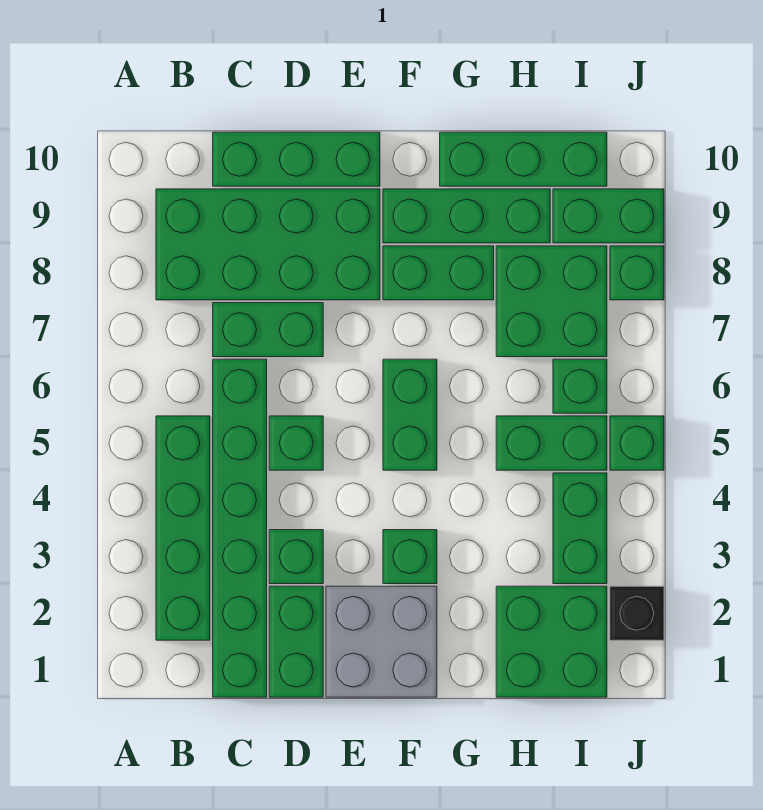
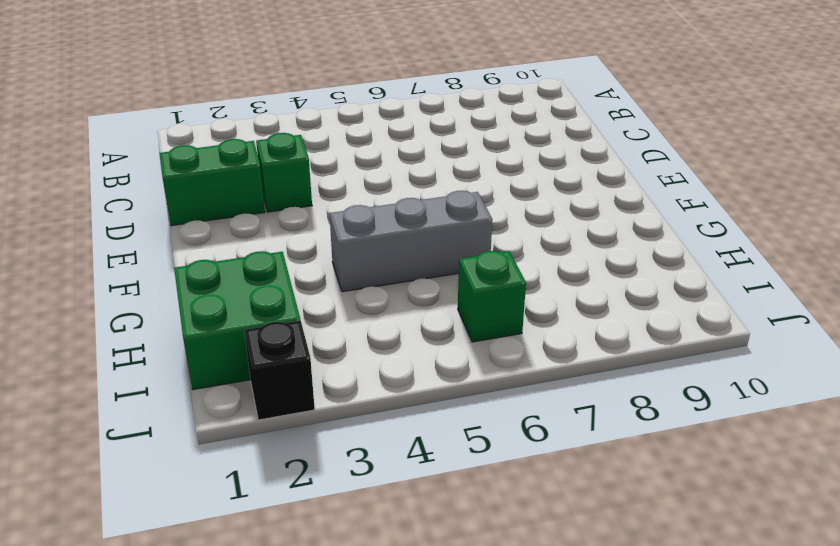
grey brick G4:G6 level 1 -> none
none -> green brick B2:B5 level 1
none -> green brick B8:E9 level 1
none -> green brick C1:C6 level 1

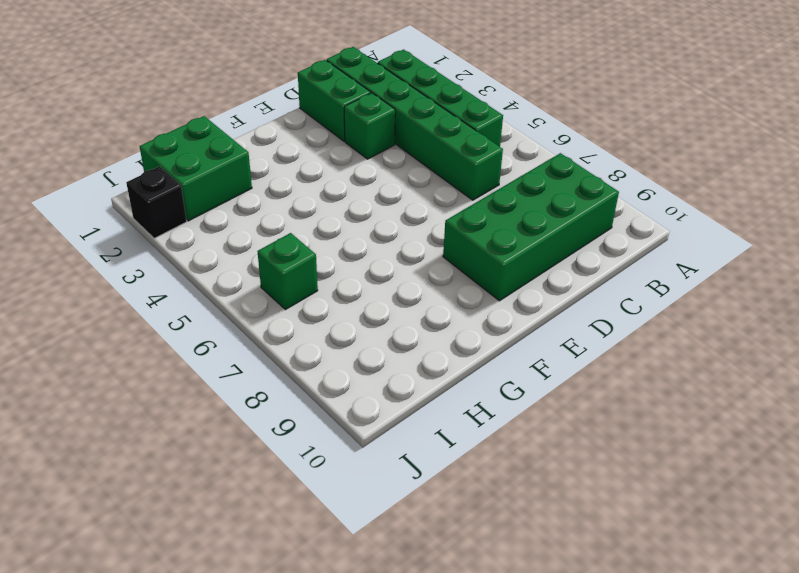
none -> green brick C7:D7 level 1
none -> green brick C10:E10 level 1
none -> green brick D5 level 1

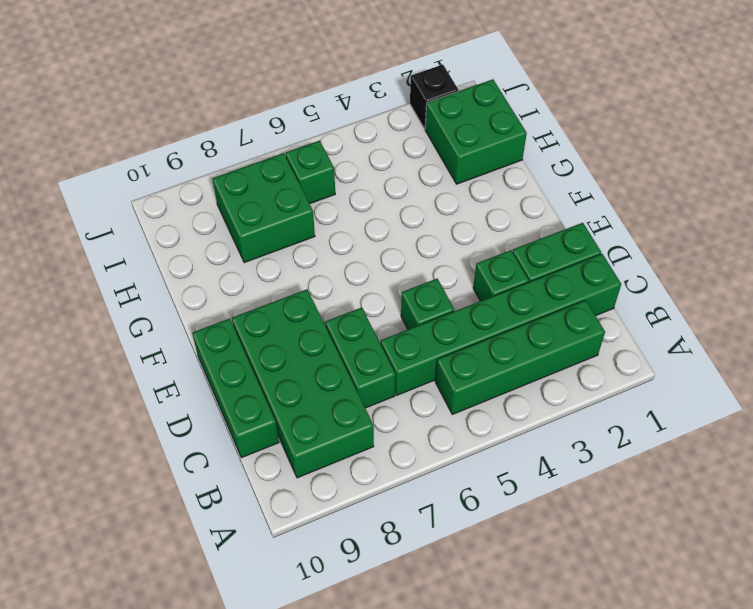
none -> grey brick E1:F2 level 1
none -> green brick F3 level 1
none -> green brick F5:F6 level 1

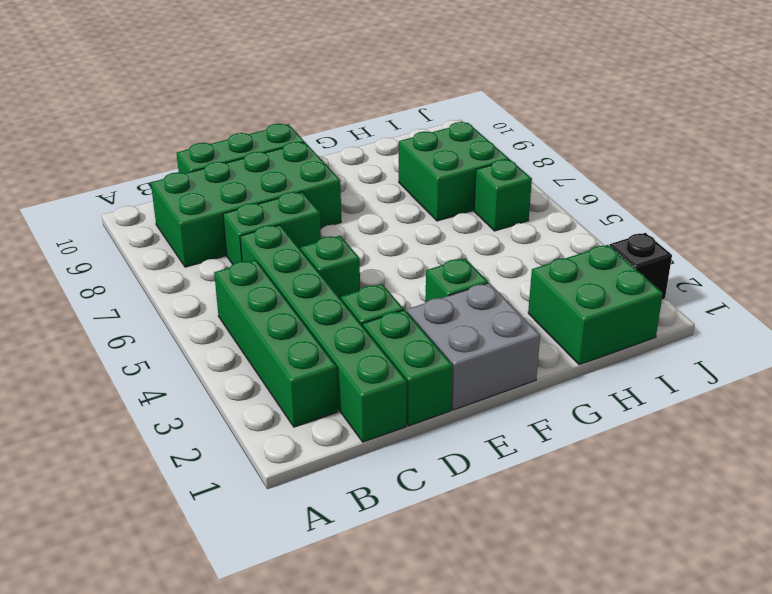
none -> green brick F5:F6 level 1
none -> green brick F8:G8 level 1
none -> green brick F9:H9 level 1

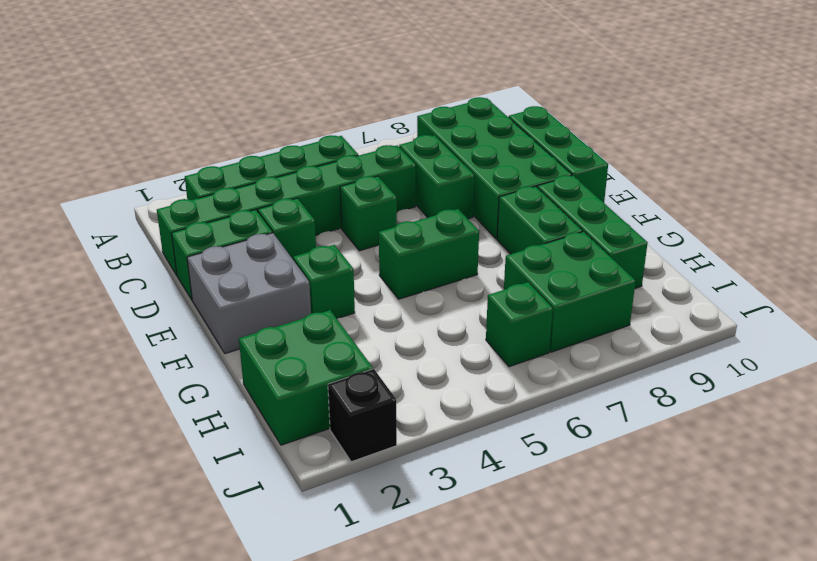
none -> green brick G10:I10 level 1
none -> green brick H5:I5 level 1
none -> green brick I3:I4 level 1

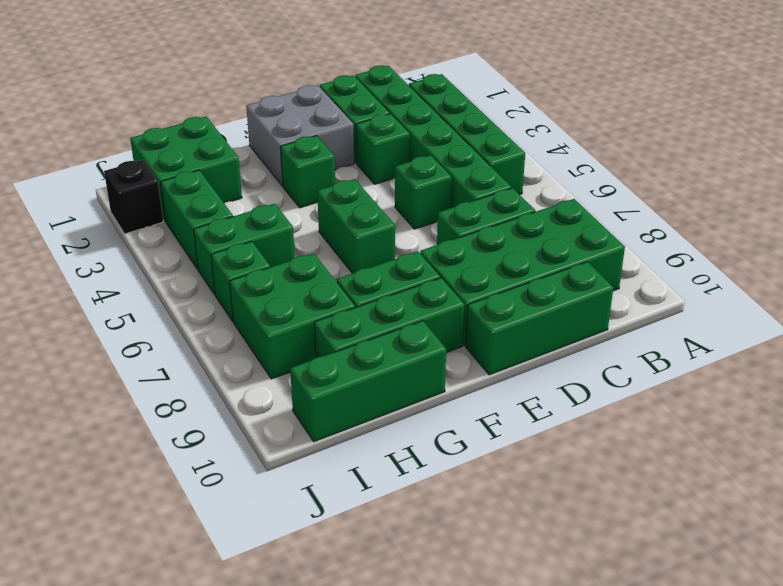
none -> green brick I9:J9 level 1
none -> green brick J5 level 1
none -> green brick J8 level 1

